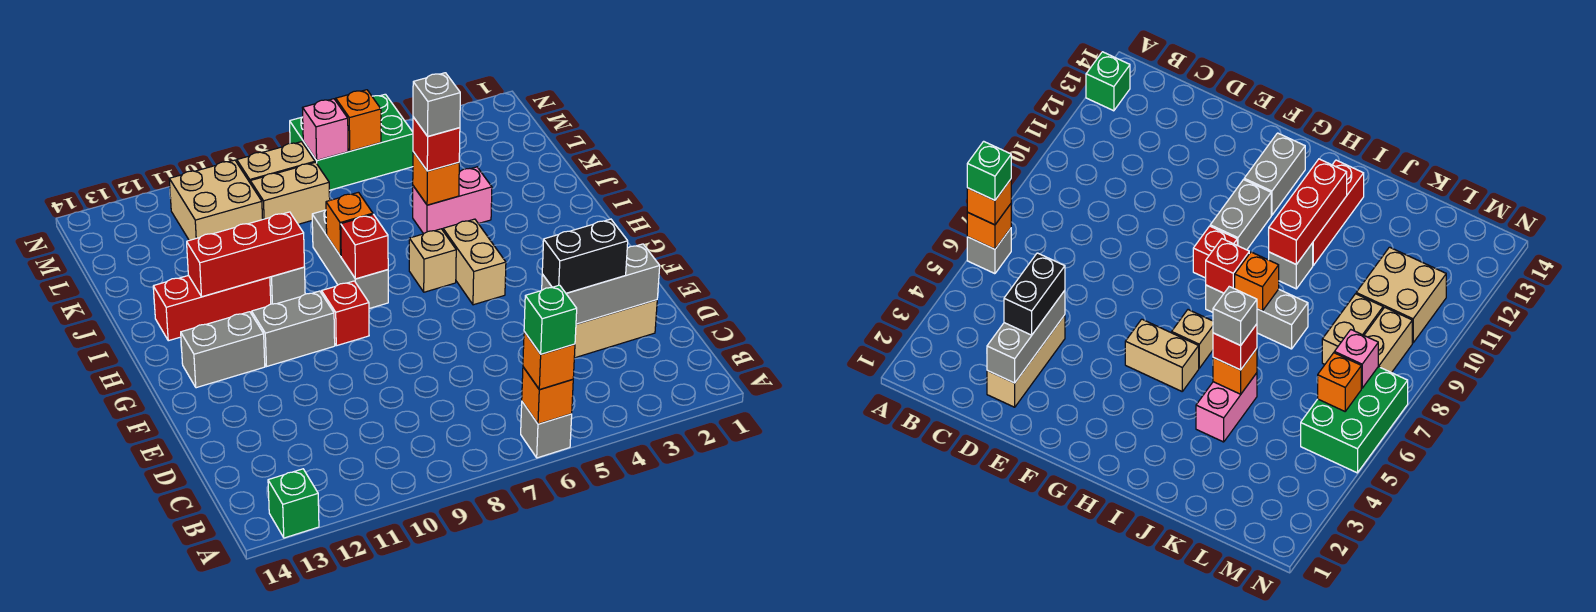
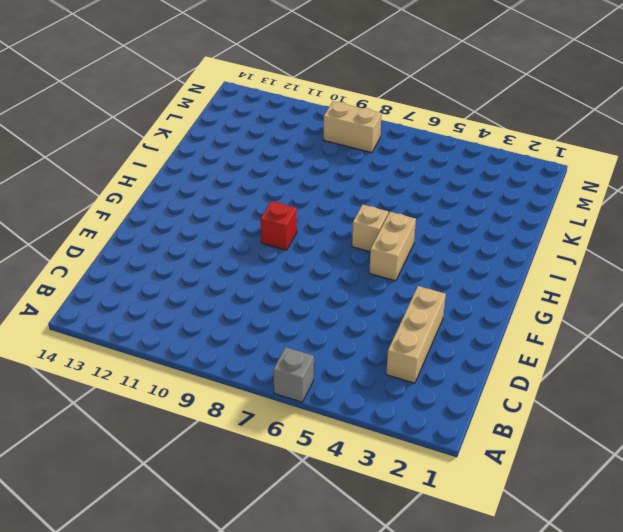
tan brick C3:E3 level 1 -> tan brick D2:D4 level 1
none -> green brick A13 level 1
none -> grey brick G10:G11 level 1
none -> grey brick G12:G13 level 1

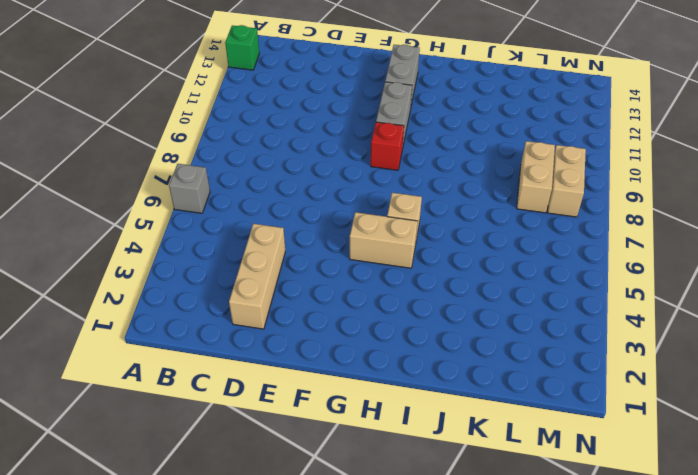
none -> grey brick H8:J8 level 1
none -> grey brick I10 level 1
none -> red brick I11:I13 level 1

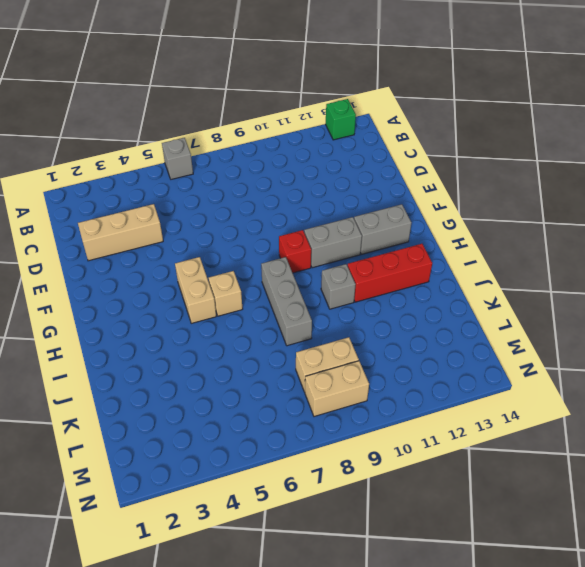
none -> pink brick J4:J5 level 1
none -> tan brick L10:M11 level 1
none -> green brick M5:N7 level 1

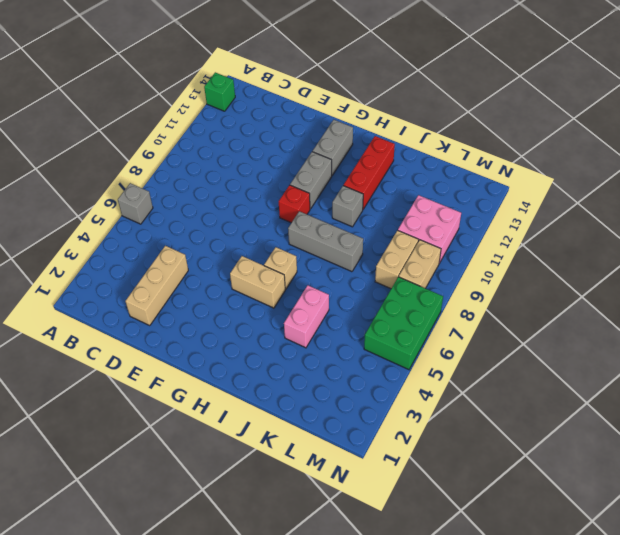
pink brick L10:M11 level 1 -> tan brick L10:M11 level 1
none -> orange brick A6 level 2
none -> grey brick D2:D4 level 2
none -> red brick H8 level 2

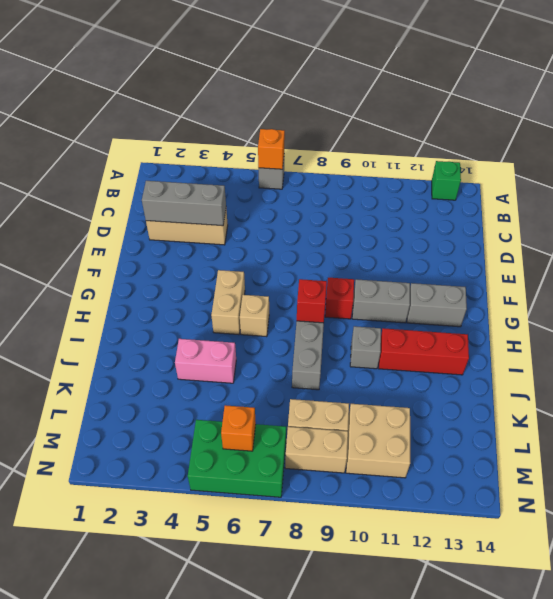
none -> orange brick I8 level 2
none -> red brick I10:I12 level 2
none -> orange brick J5 level 2

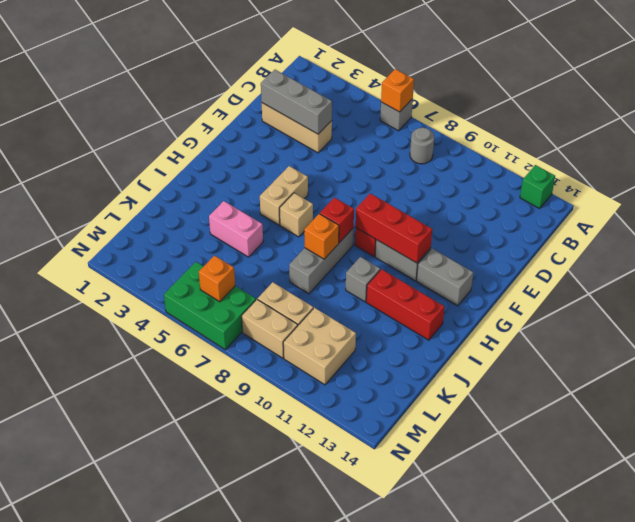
grey round brick B8 level 1 -> none
red brick G9:G11 level 2 -> red brick I10:I12 level 2
none -> orange brick J5 level 2
none -> pink brick M7 level 2
none -> orange brick A6 level 3

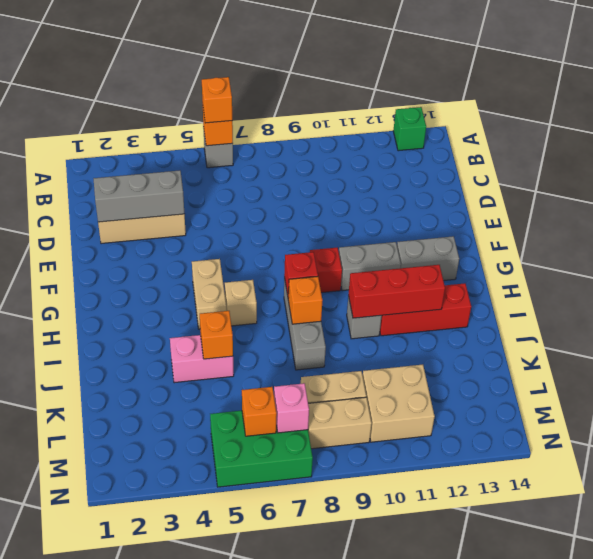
none -> black brick D3:D4 level 3
none -> red brick J5 level 3
none -> green brick A6 level 4

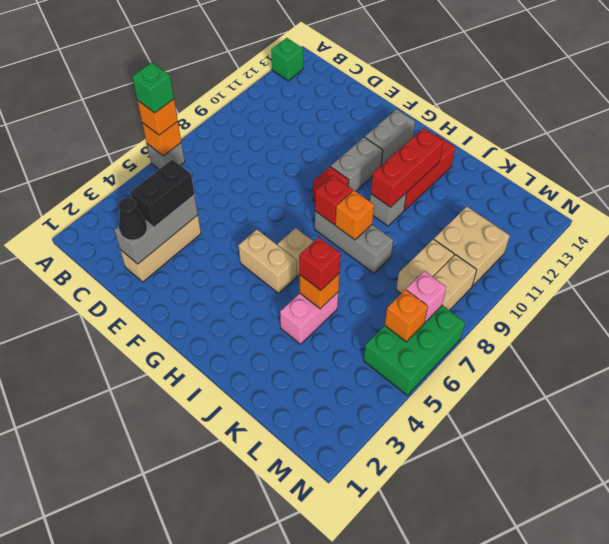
black cone D2 level 3 -> none
none -> grey brick J5 level 4

